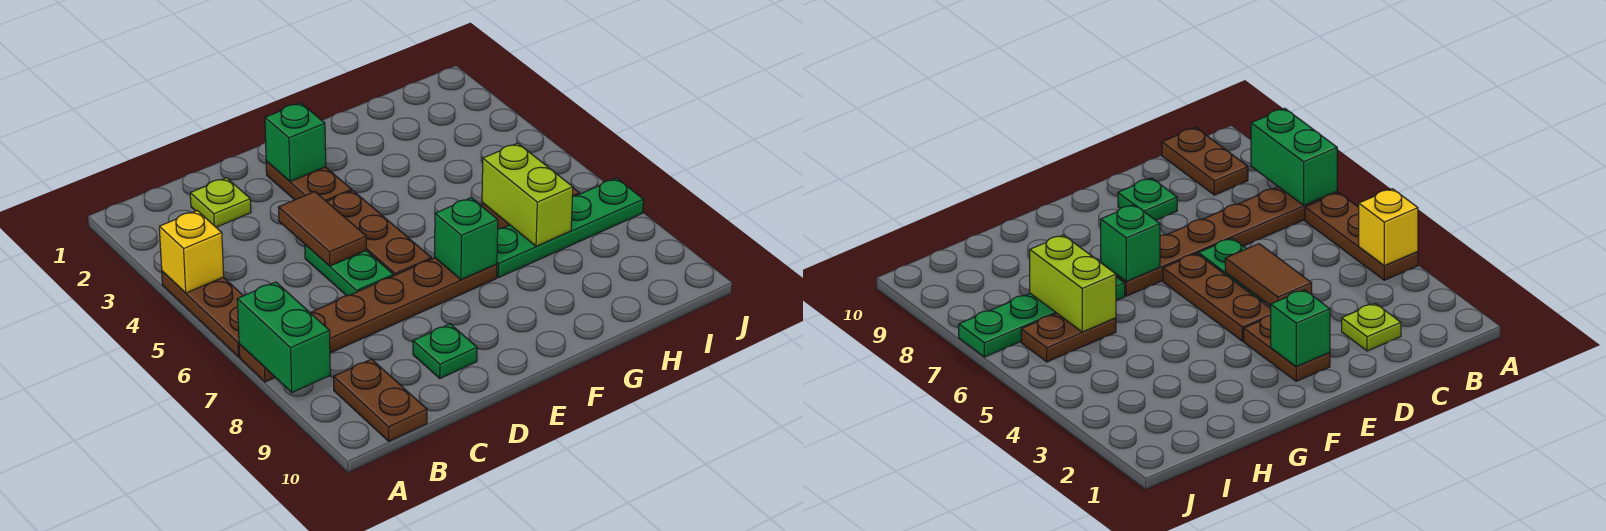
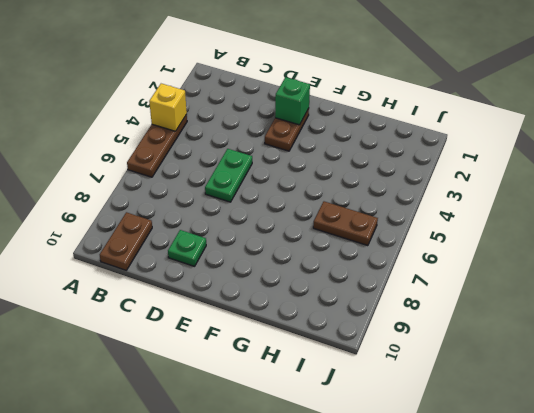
none -> brown plate A7:F7 level 1
none -> lime plate C2 level 1
none -> brown plate E4:E6 level 1

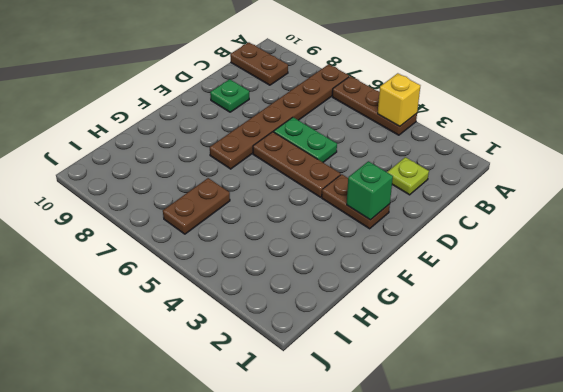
none -> green plate G7:J7 level 1
none -> green brick A7:A8 level 2
none -> brown tile D4:D5 level 2

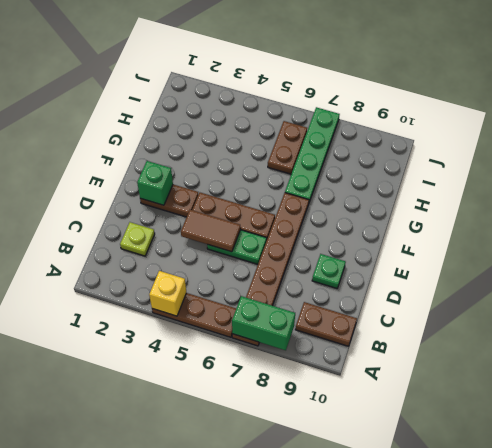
none -> green brick F7 level 2
none -> lime brick H6:H7 level 2

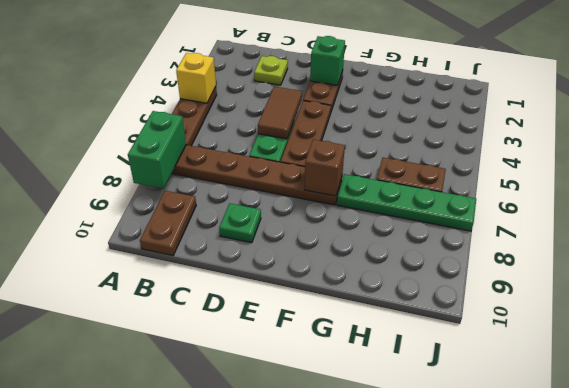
brown brick F7 level 2 -> green brick F7 level 2
none -> lime brick H6:H7 level 2

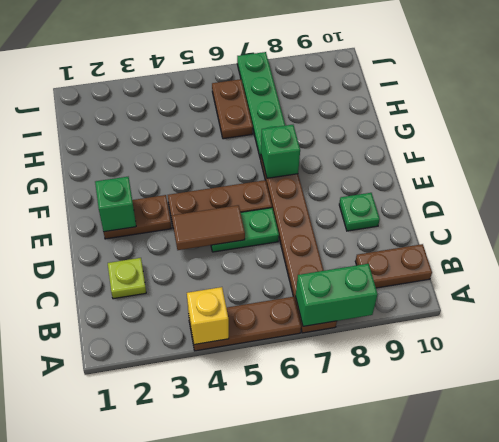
none -> lime brick H6:H7 level 2

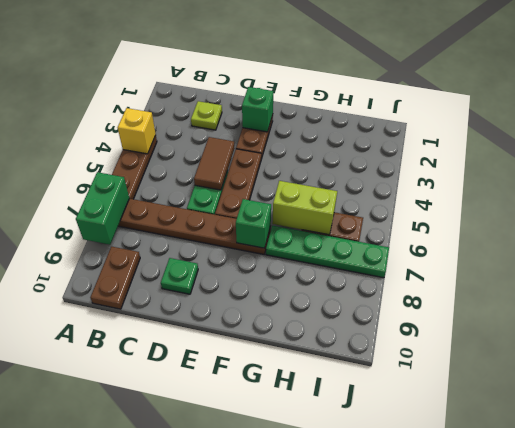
lime brick G6:H6 level 2 -> lime brick H6:H7 level 2

